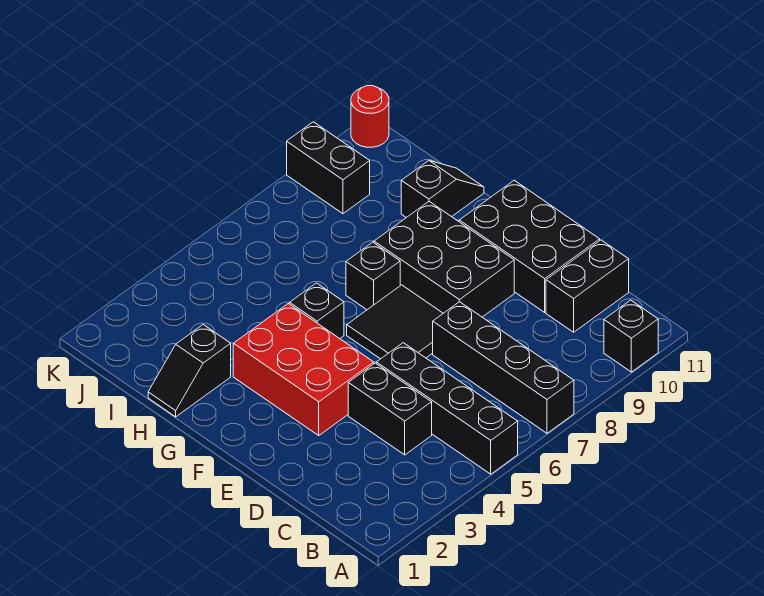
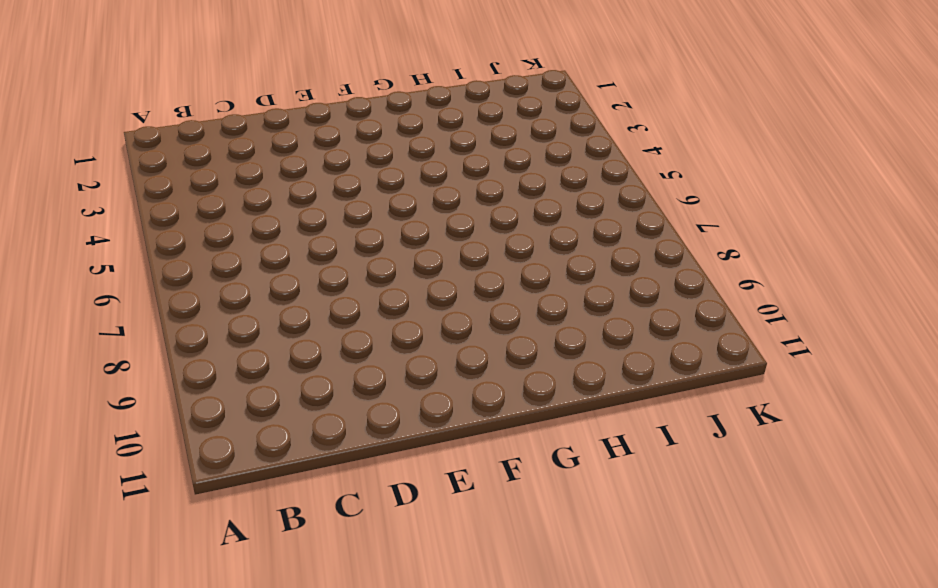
none -> black brick A5:D5 level 1
none -> black brick A7:D7 level 1
none -> black brick A10 level 1

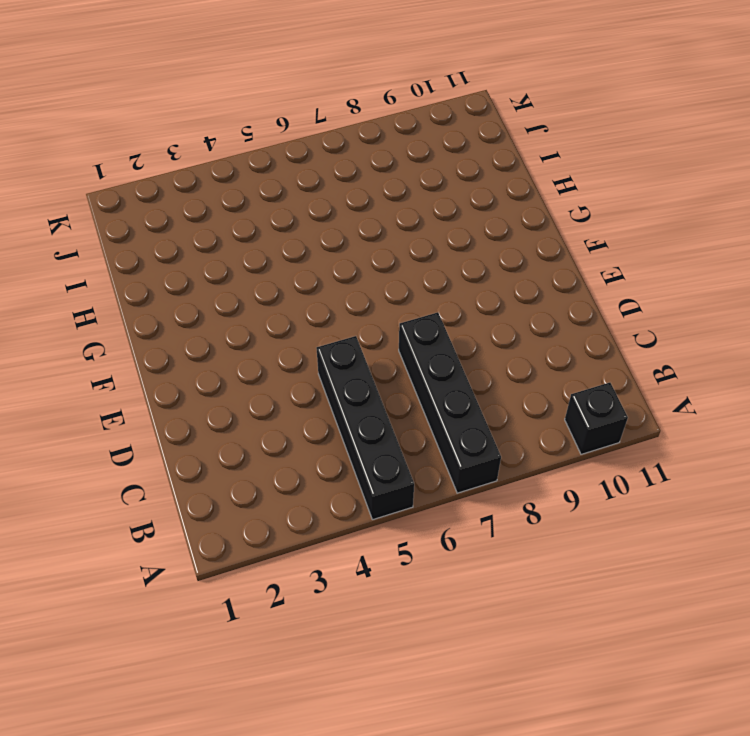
none -> black brick C4:D4 level 1
none -> black brick C10:C11 level 1
none -> black brick D10:F11 level 1

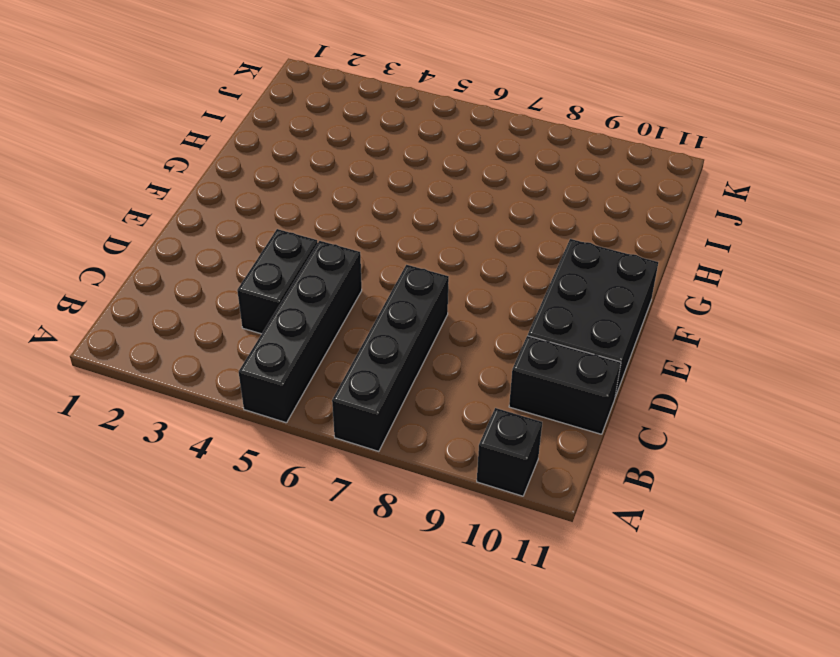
none -> red brick E3:G4 level 1
none -> black tile E6:F7 level 1
none -> black brick E8:G9 level 1

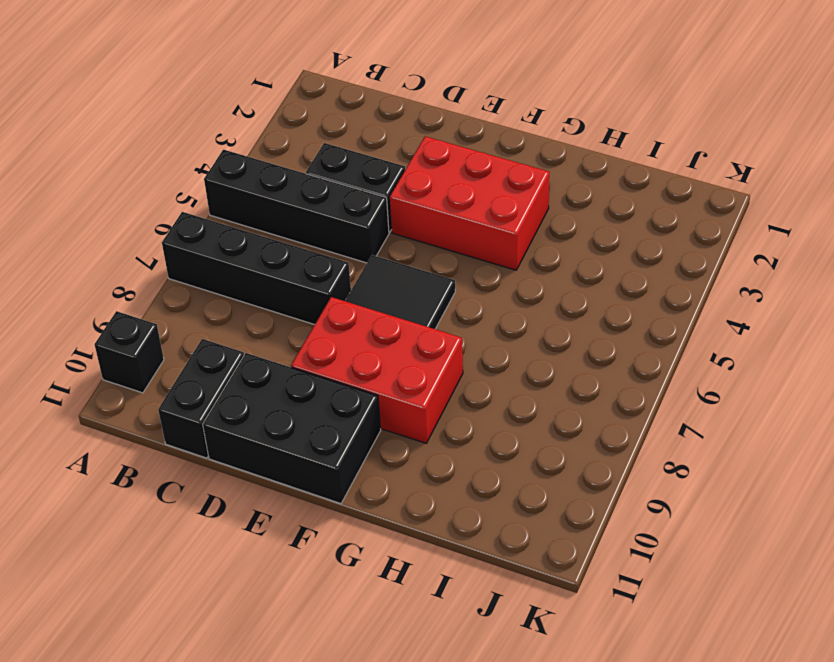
red brick E8:G9 level 1 -> black brick E8:G9 level 1
none -> black brick G5 level 1
none -> black brick G7 level 1
none -> black slope H1:H2 level 1 top 2

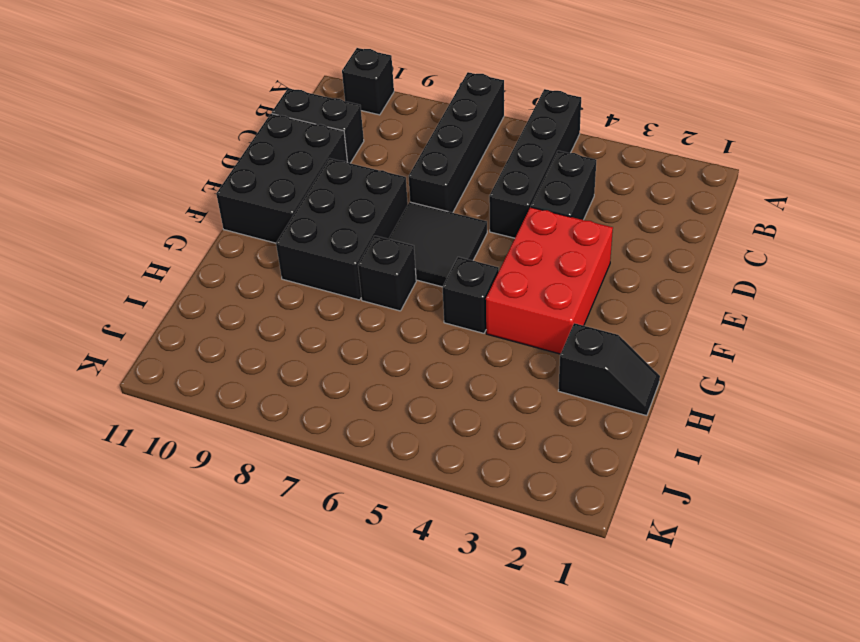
none -> black slope H10:H11 level 1 top 10
none -> black brick J9:K9 level 1
none -> red round brick K11 level 1

